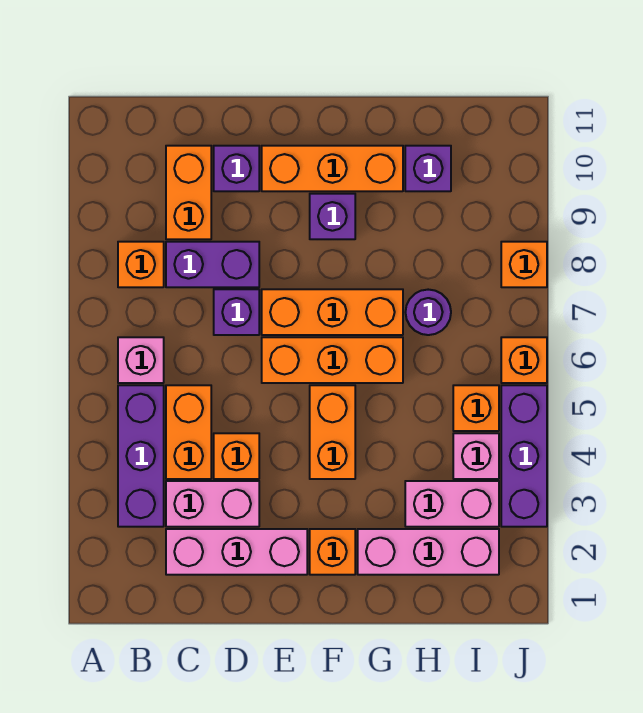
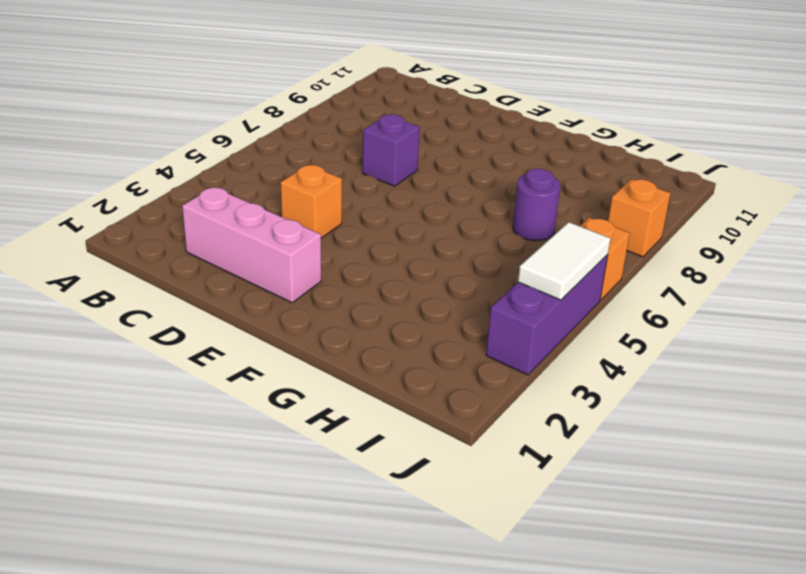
white tile J4:J5 level 2 -> none
none -> purple brick B3:B5 level 1
none -> pink brick B6 level 1
none -> orange brick B8 level 1

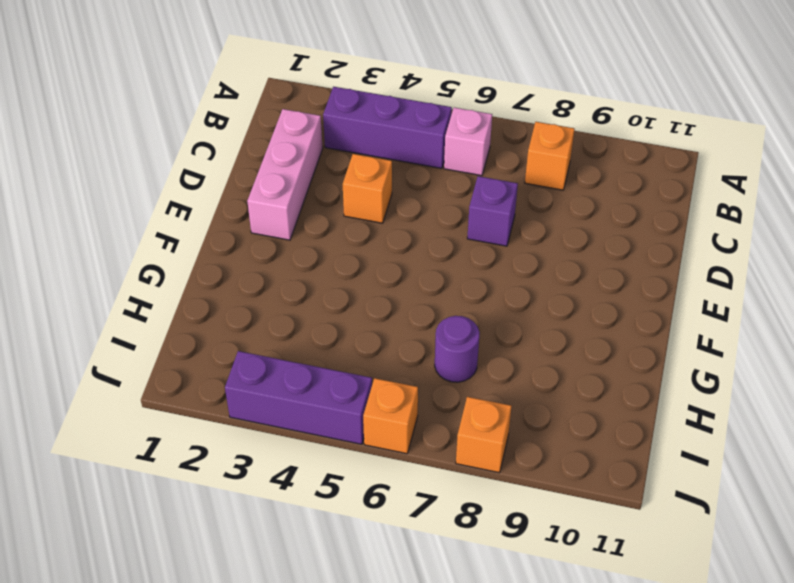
none -> pink brick C3:D3 level 1
none -> orange brick C4:C5 level 1
none -> purple brick C8:D8 level 1

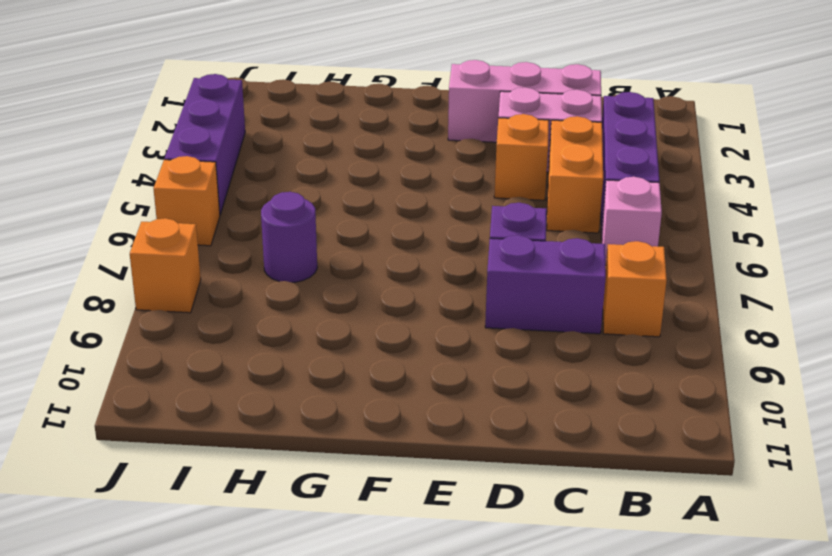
none -> orange brick C9:C10 level 1
none -> purple brick D10 level 1
none -> orange brick E6:G6 level 1

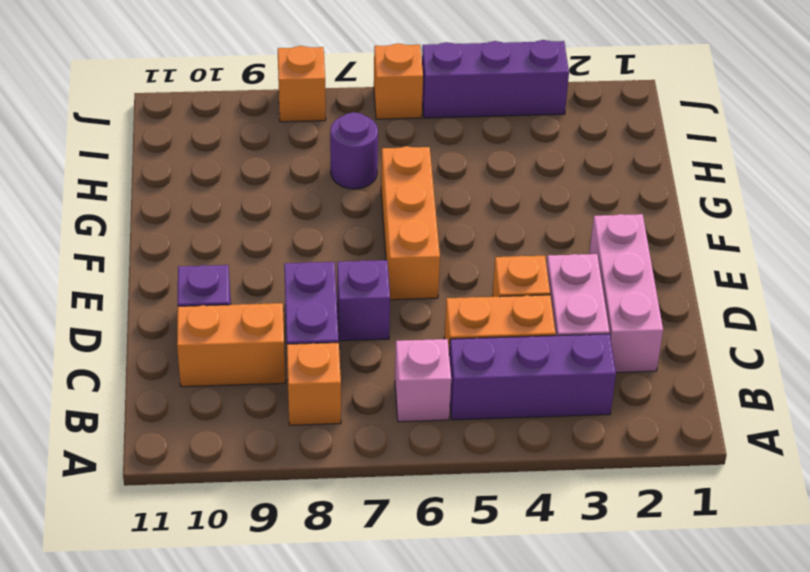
none -> orange brick E7:G7 level 1
none -> orange brick E10:G10 level 1
none -> orange brick F2 level 1

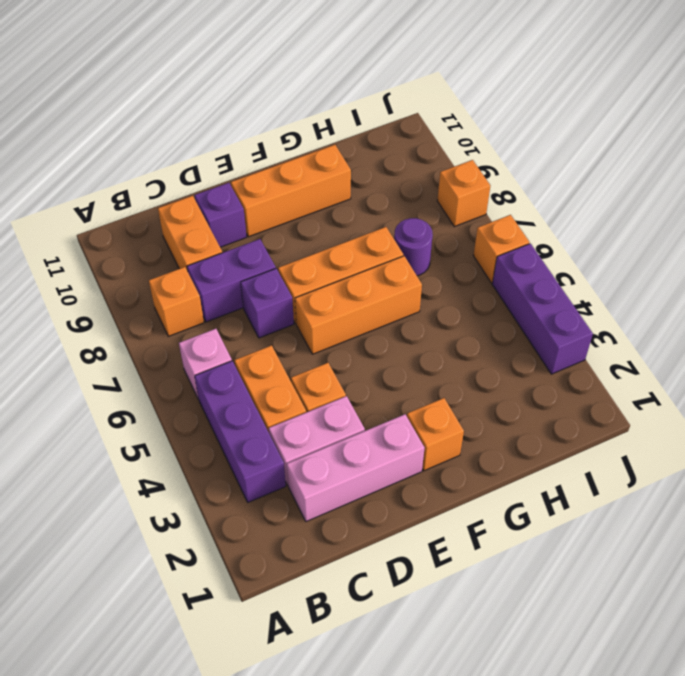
none -> orange brick F4:F5 level 1
none -> purple brick F9 level 1
none -> pink brick G2:I2 level 1

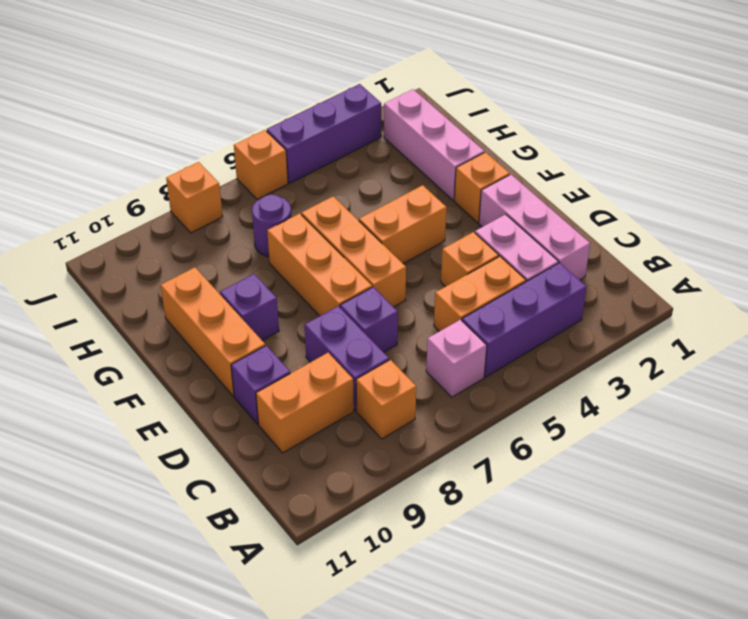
none -> pink brick H3:I3 level 1
none -> purple brick H10 level 1
none -> pink brick I4 level 1

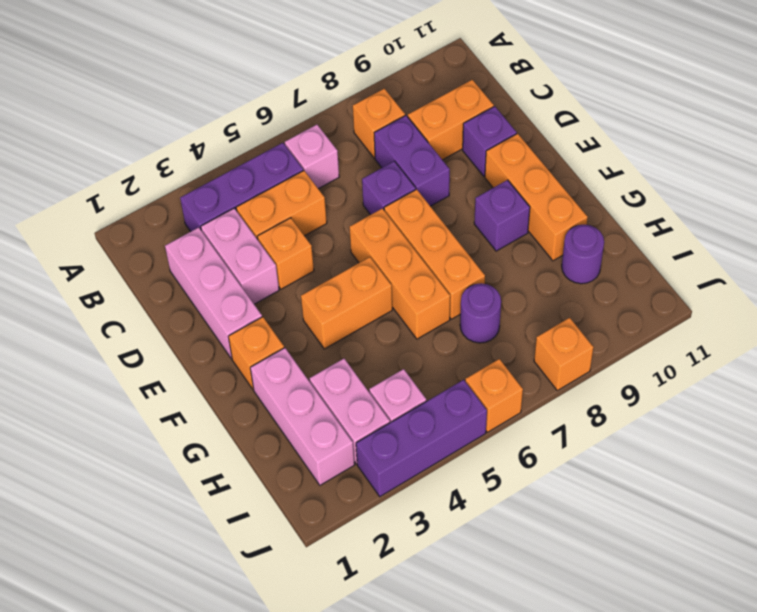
purple round brick H10 level 1 -> purple brick H10 level 1
none -> orange brick I5 level 1

